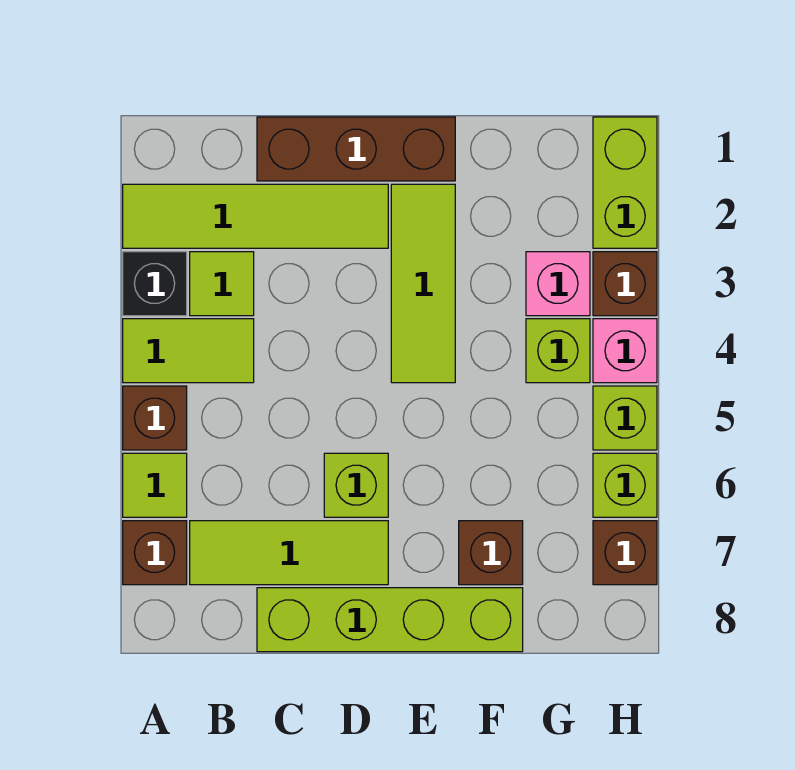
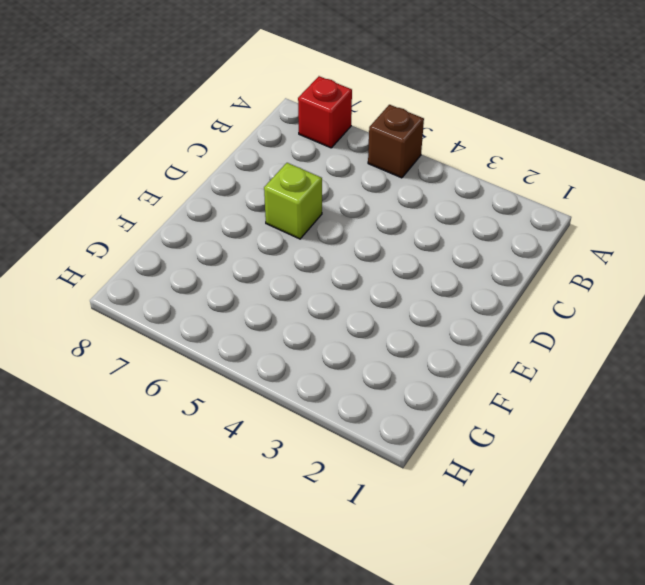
red brick A7 level 1 -> brown brick A7 level 1
none -> lime tile A2:D2 level 1
none -> black brick A3 level 1
none -> lime tile A4:B4 level 1

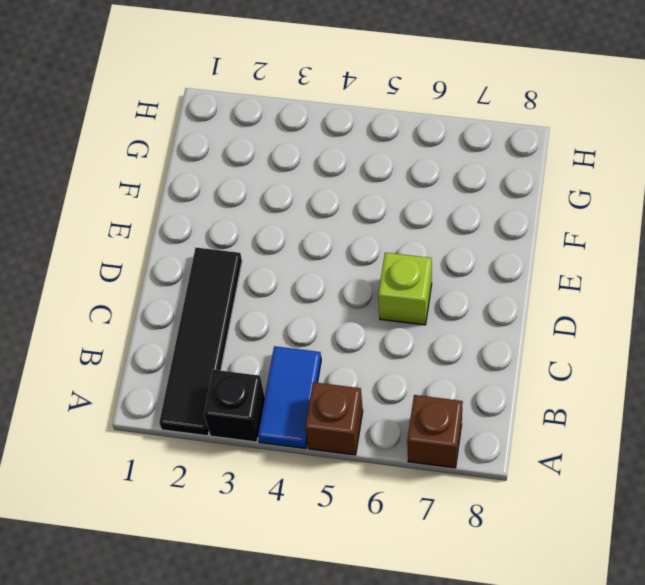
black tile A2:D2 level 1 -> lime tile A2:D2 level 1
blue tile A4:B4 level 1 -> lime tile A4:B4 level 1
none -> lime tile A6 level 1
none -> lime tile B3 level 1
none -> lime tile B7:D7 level 1

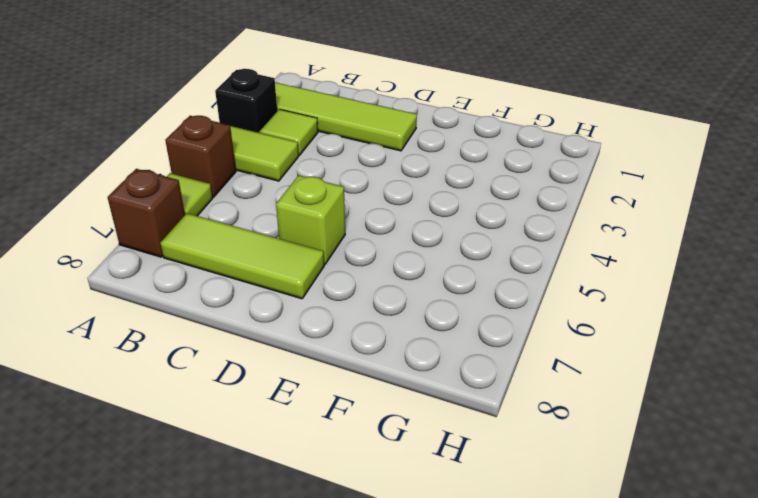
none -> brown brick C1:E1 level 1
none -> lime brick C8:F8 level 1
none -> lime tile E2:E4 level 1

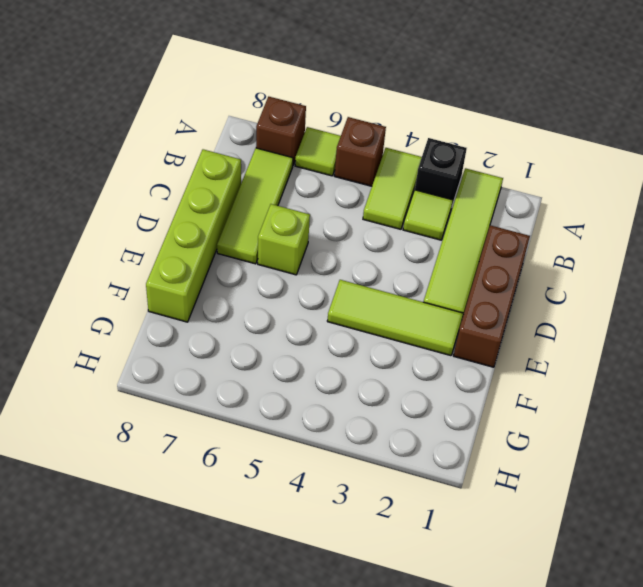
none -> brown brick F7 level 1
none -> pink brick G3 level 1
none -> lime brick G4 level 1

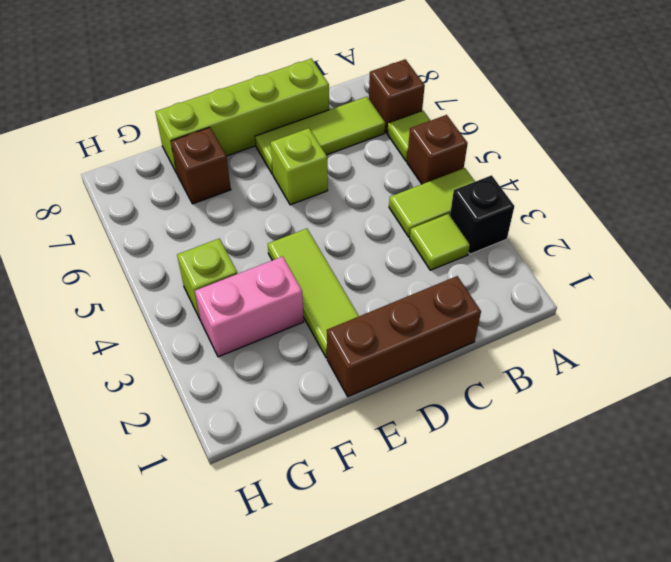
pink brick F3:G3 level 1 -> pink brick G3 level 1
none -> lime tile A2:D2 level 1
none -> lime brick H1:H2 level 1
none -> brown brick H3 level 1

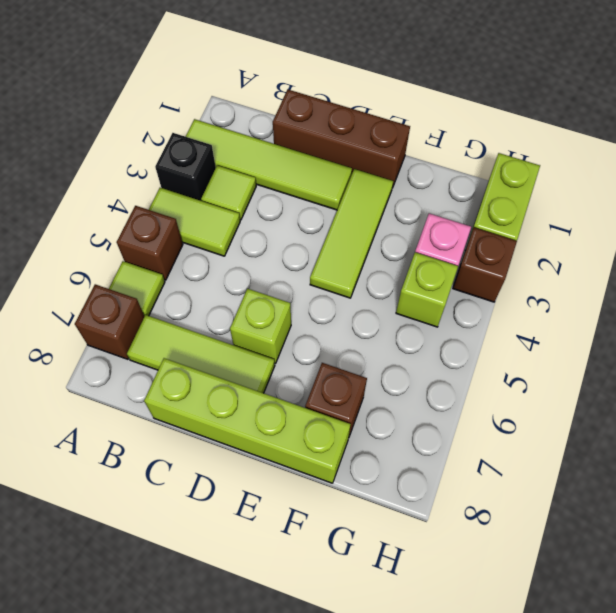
none -> pink brick H4 level 1
none -> lime brick H5 level 1
none -> lime brick H6 level 1

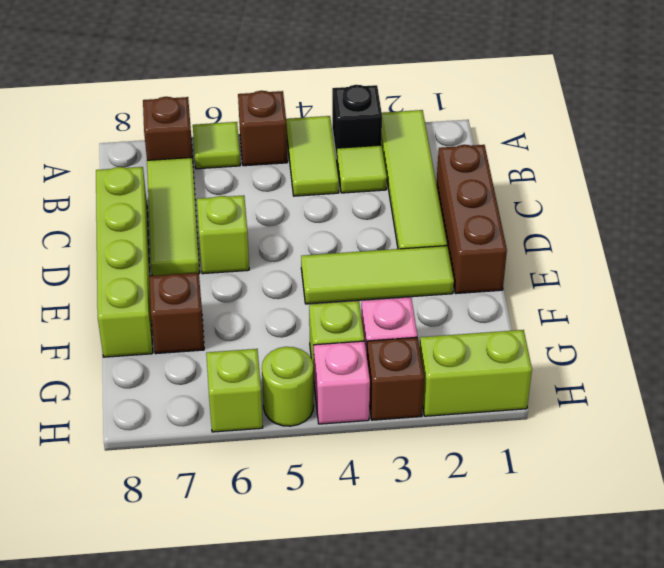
lime round brick H5 level 1 -> lime brick H5 level 1
none -> brown brick H7 level 1

